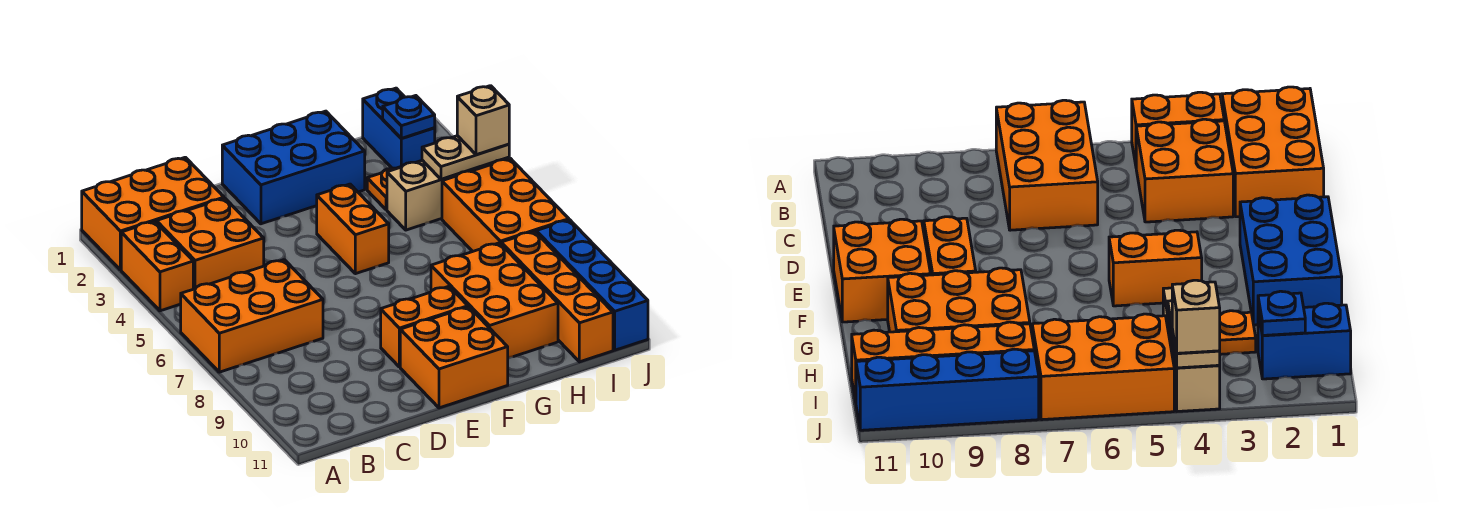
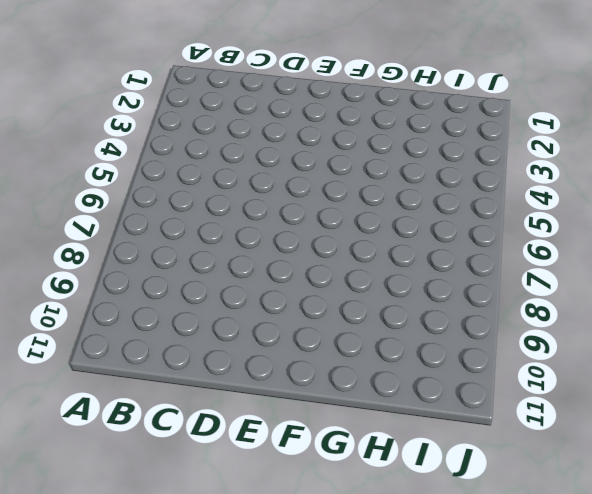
none -> orange brick A1:C2 level 1
none -> orange brick A3:A4 level 1
none -> orange brick A6:C7 level 1

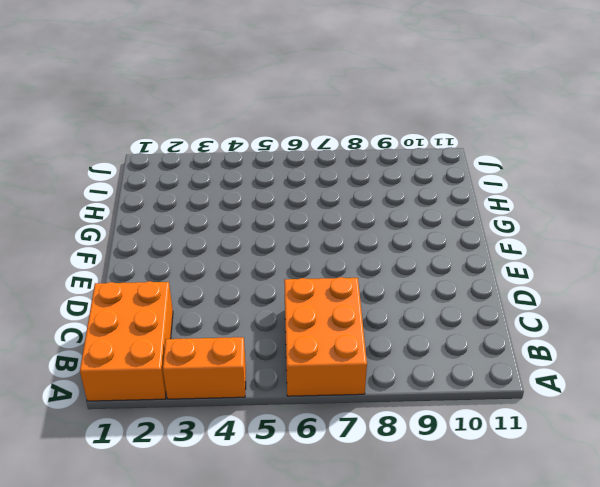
none -> orange brick B3:C4 level 1
none -> blue brick E1:G2 level 1
none -> orange brick E9:F9 level 1

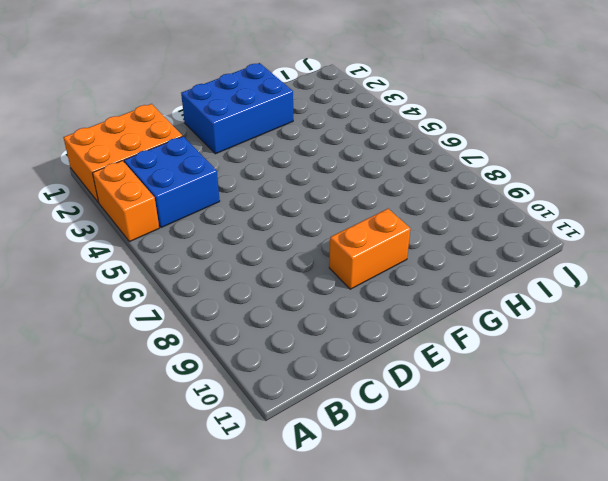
blue brick B3:C4 level 1 -> orange brick B3:C4 level 1
none -> orange brick A6:C7 level 1
none -> orange brick E10:F11 level 1
none -> orange brick F4:F5 level 1

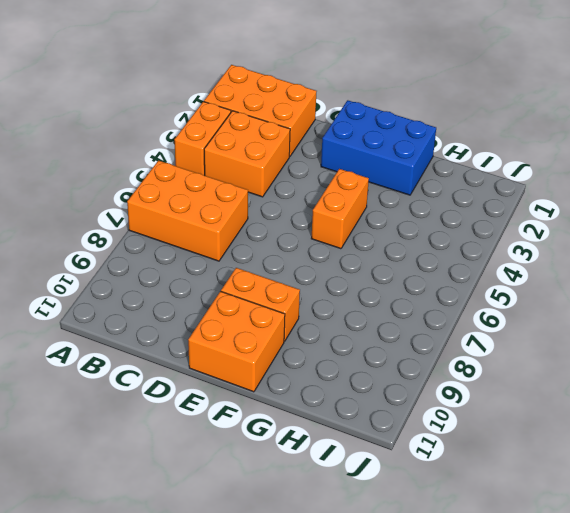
none -> orange brick G8:H10 level 1
none -> orange plate H3 level 1
none -> tan brick H4:J4 level 1

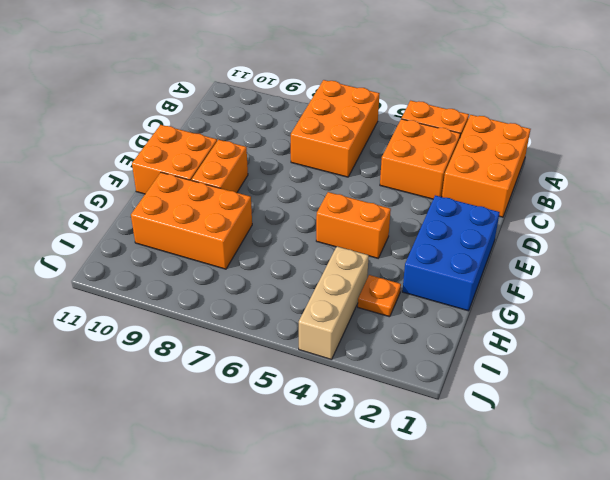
none -> blue brick I1:I2 level 1
none -> orange brick I5:J7 level 1
none -> orange brick I8:I11 level 1

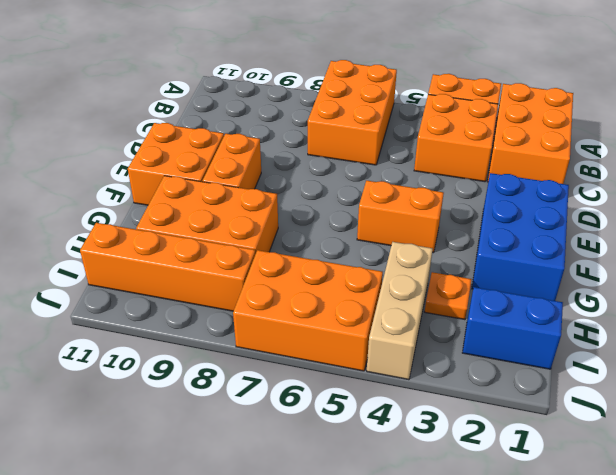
none -> blue brick J8:J11 level 1
none -> blue plate I2 level 2
none -> tan plate I4:J4 level 2

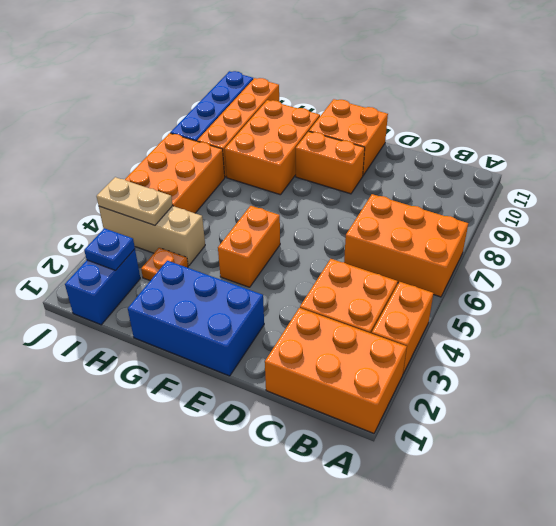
none -> tan brick J4 level 3

